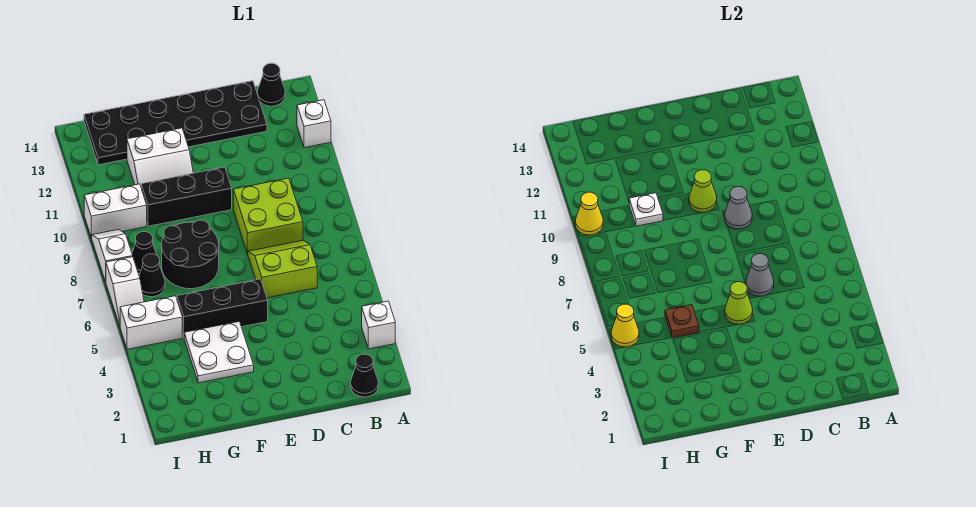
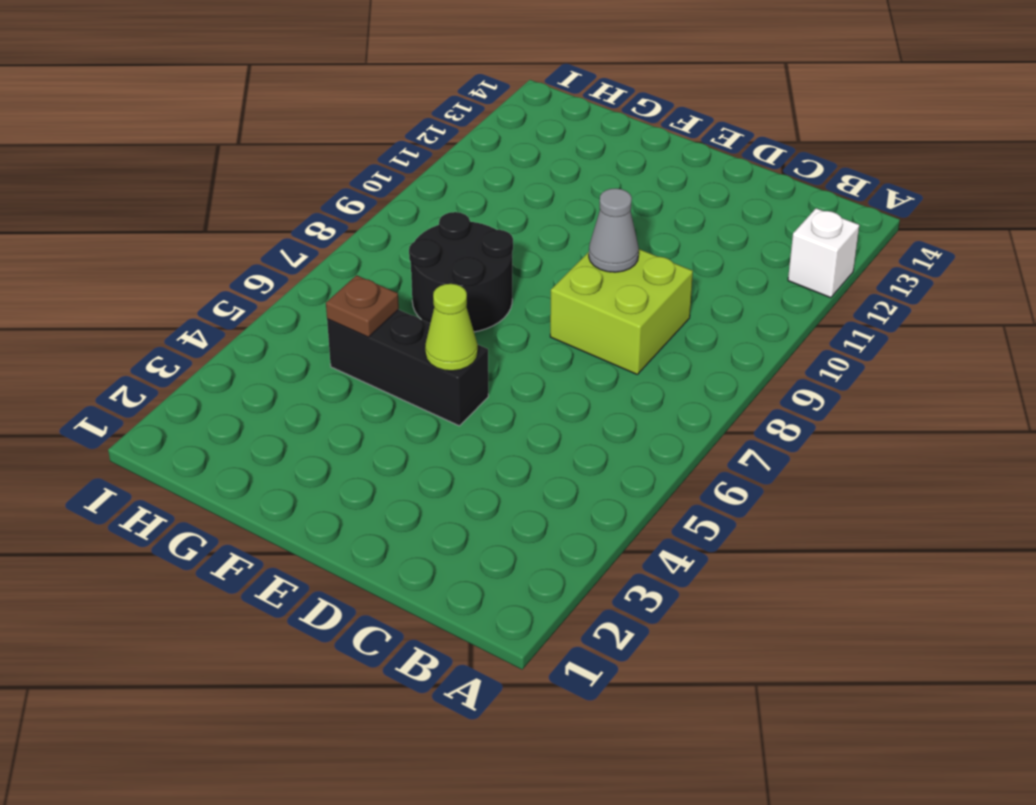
none -> white brick A3 level 1
none -> black cone B1 level 1
none -> black cone B14 level 1

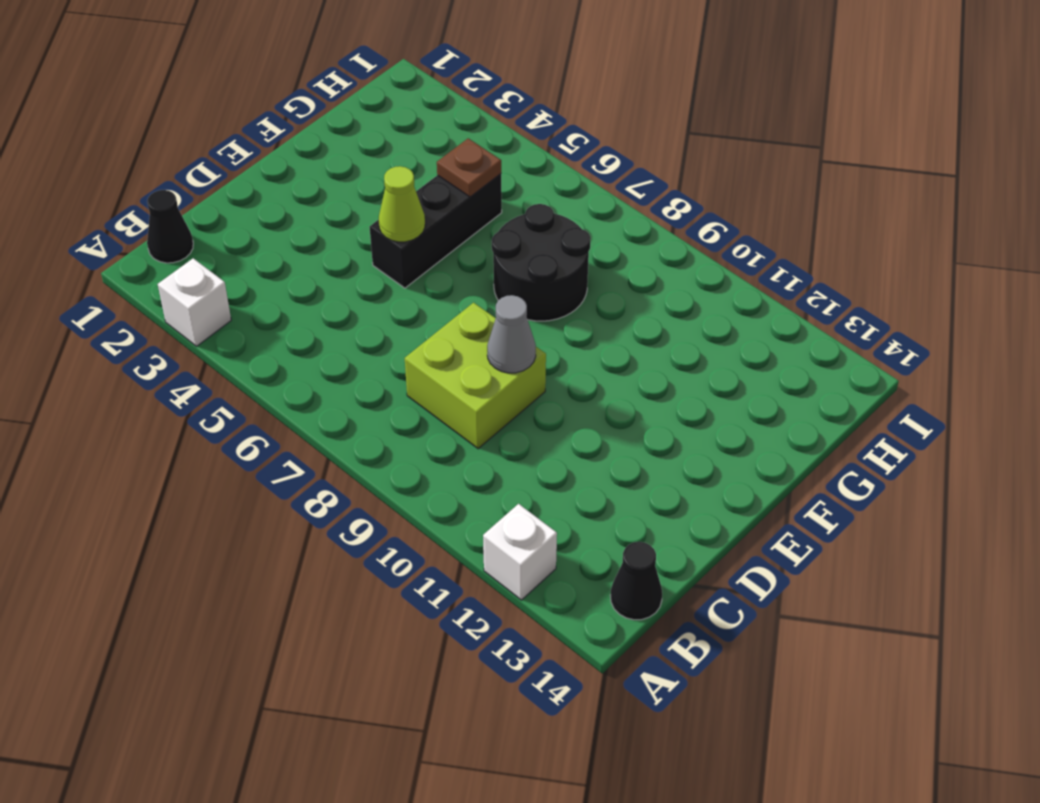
none -> lime slope C6:D7 level 1 top 6
none -> black plate C13:H14 level 1
none -> black brick E10:G10 level 1

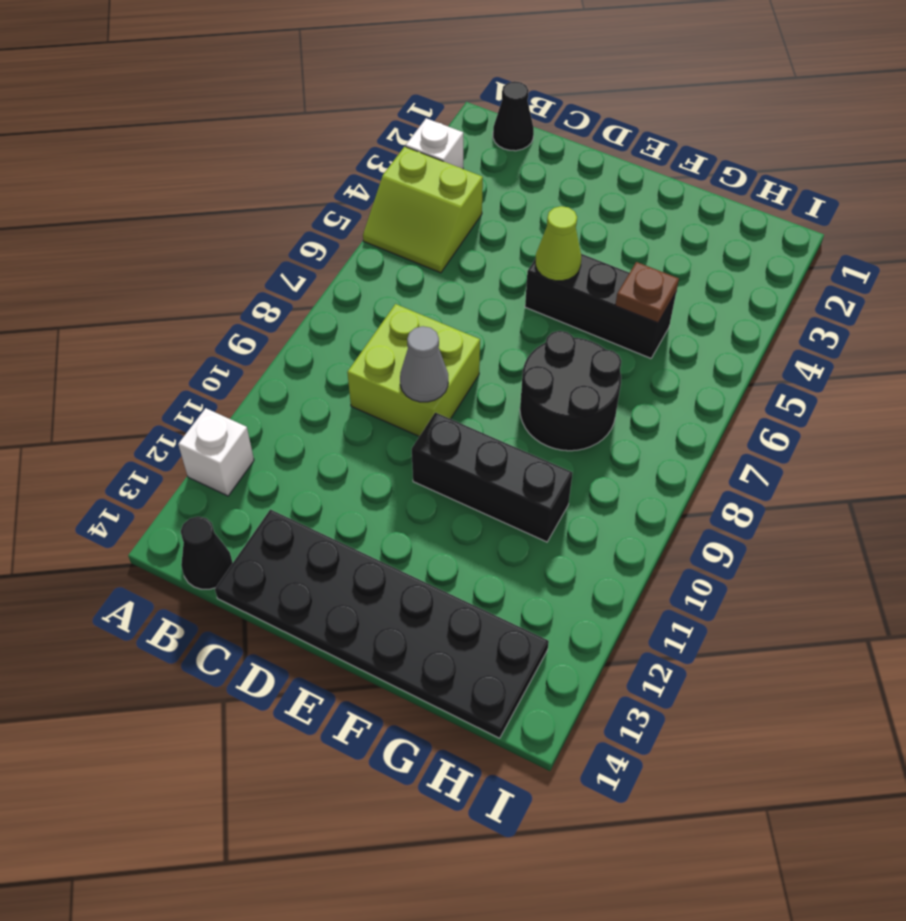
lime slope A4:B5 level 1 top 4 -> lime slope C6:D7 level 1 top 6
none -> white plate F3:G4 level 1
none -> white slope F11:G12 level 1 top 12
none -> white brick H5:I5 level 1

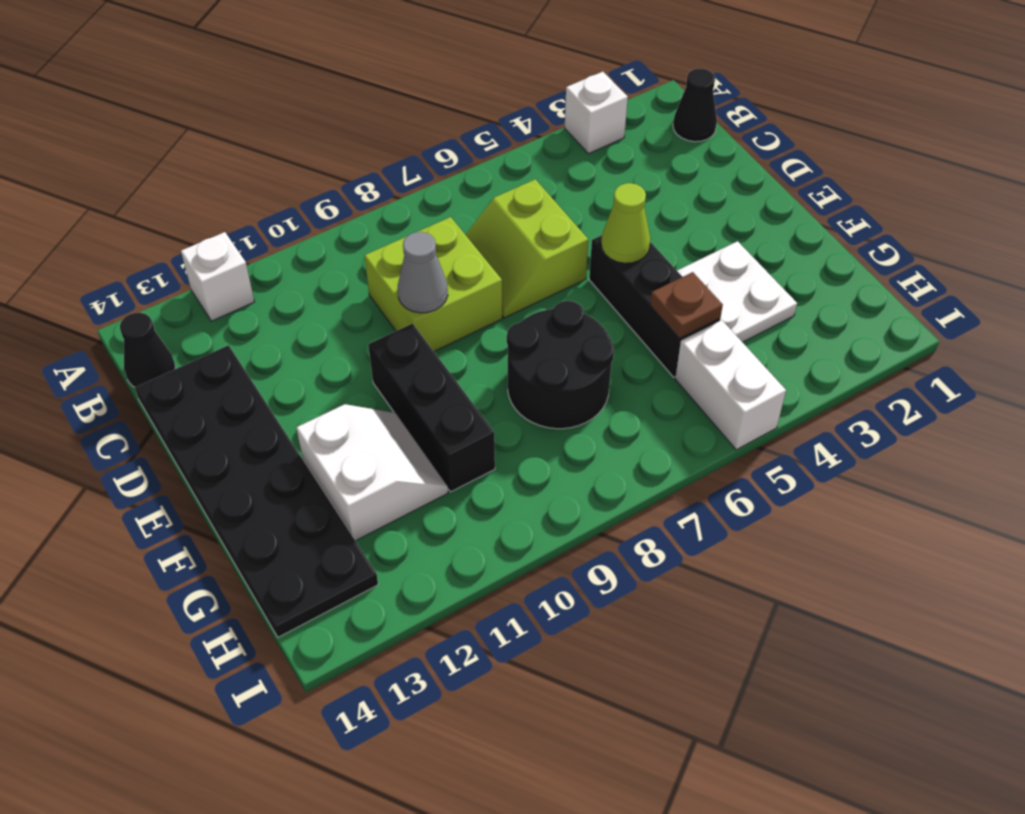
none -> black cone H7 level 1
none -> black cone H8 level 1
none -> white brick H10:I10 level 1

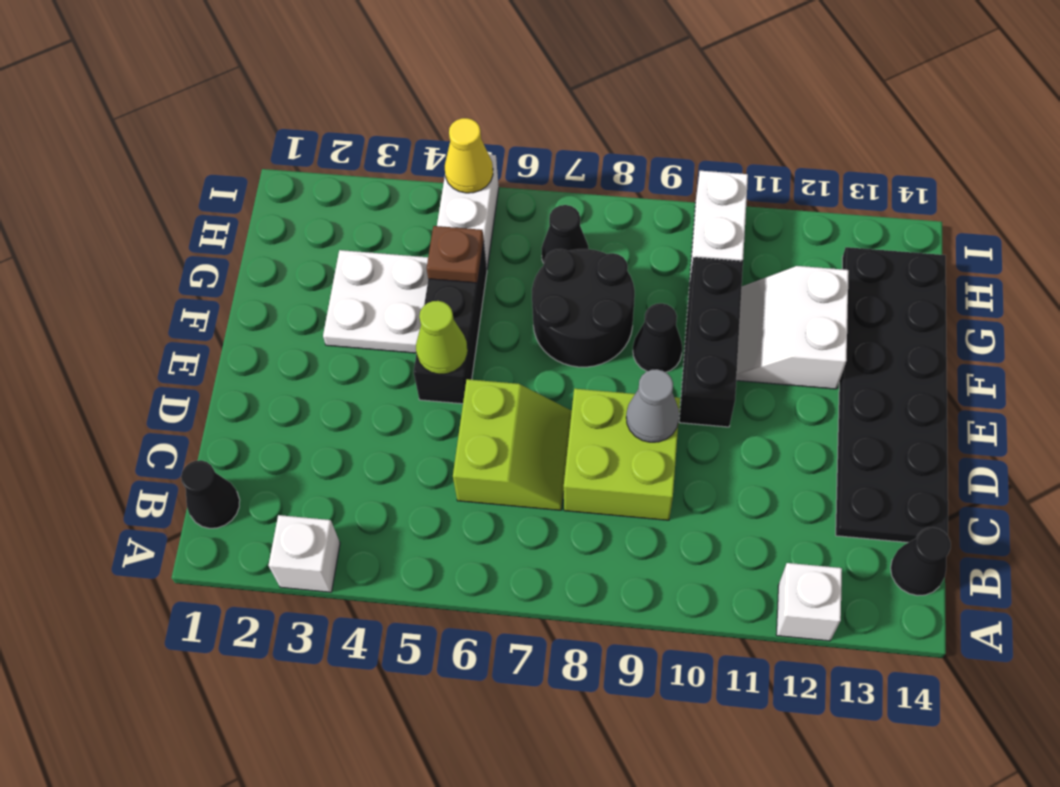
black cone F9 level 1 -> black cone H8 level 1
none -> white slope I6:I7 level 1 top 7
none -> white slope I8:I9 level 1 top 8
none -> grey cone D6 level 2

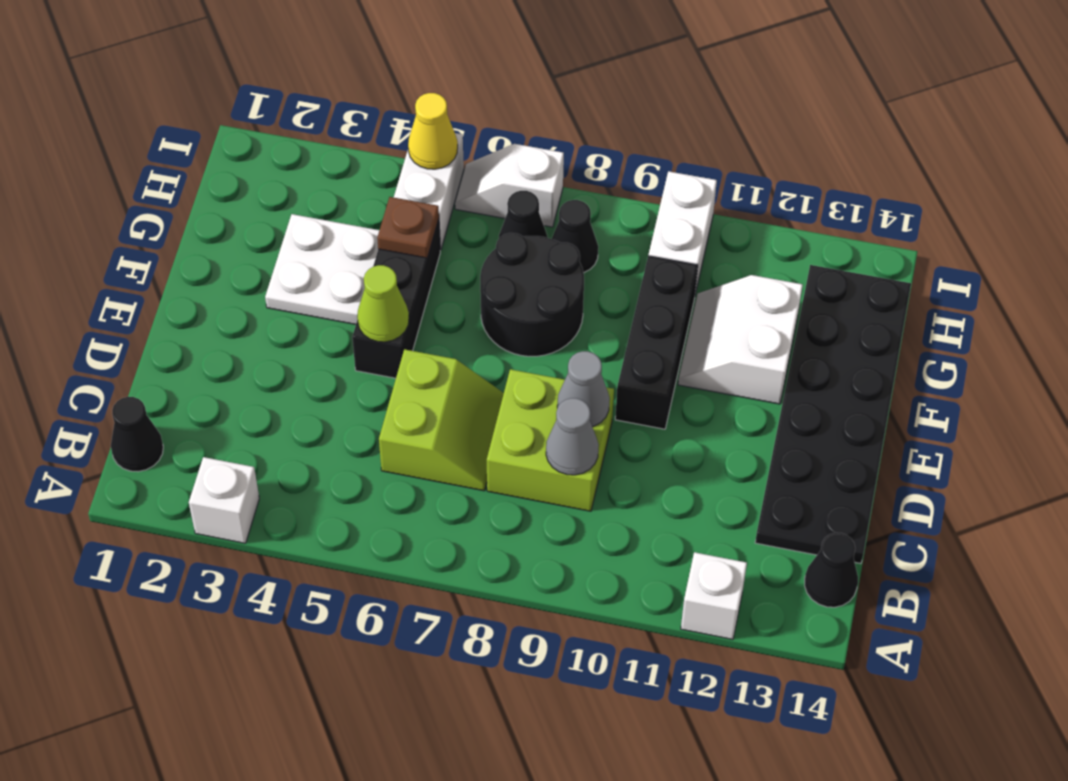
grey cone C9 level 2 -> grey cone D6 level 2
none -> white slope I8:I9 level 1 top 8
none -> lime cone E10 level 2
none -> white plate G10 level 2

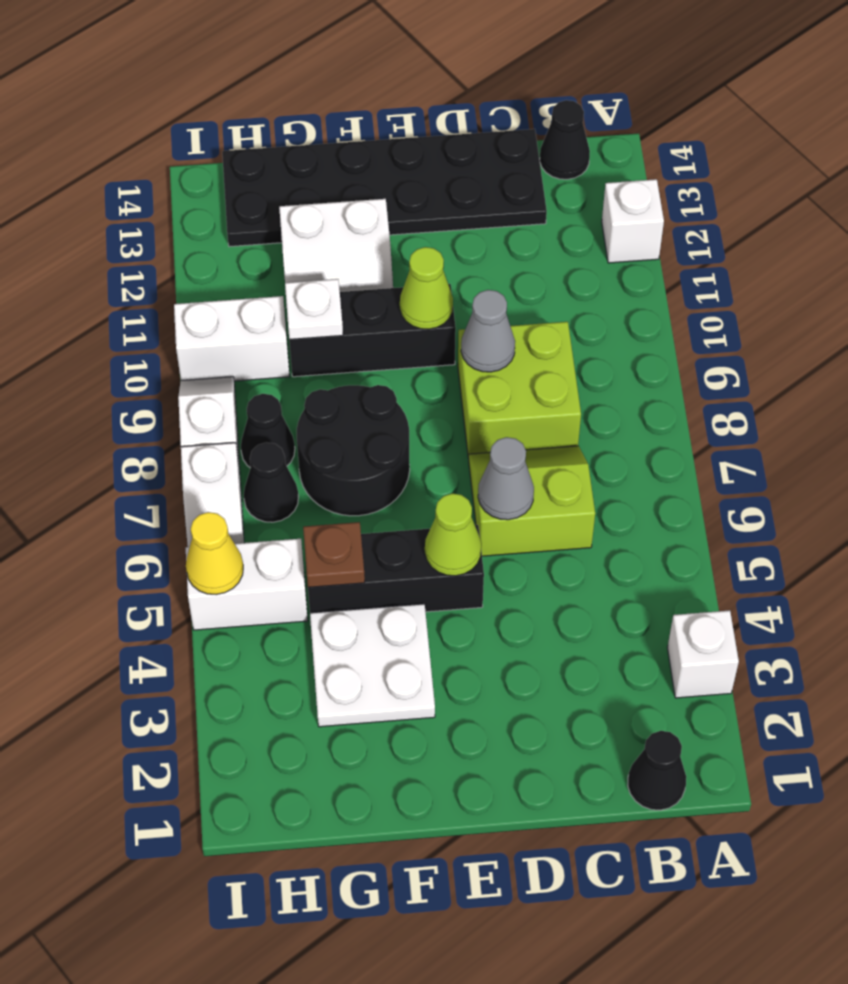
none -> yellow cone I10 level 2

